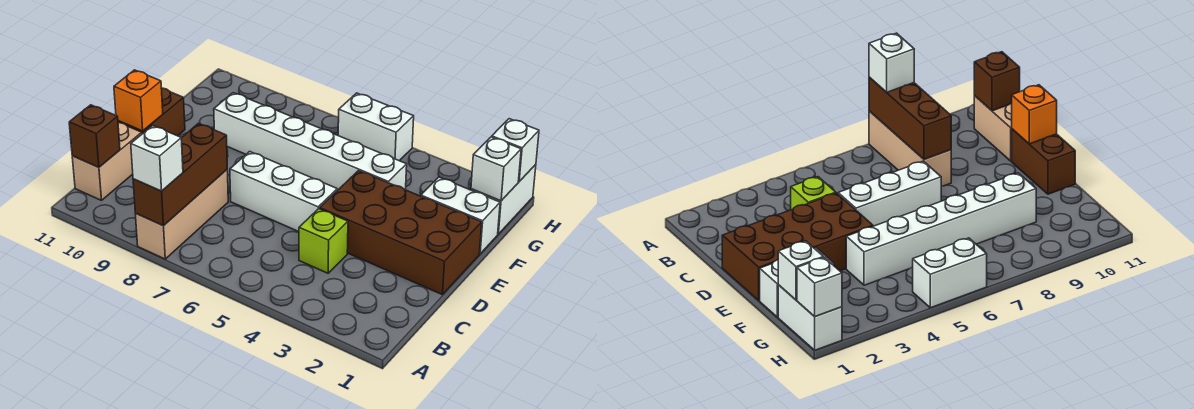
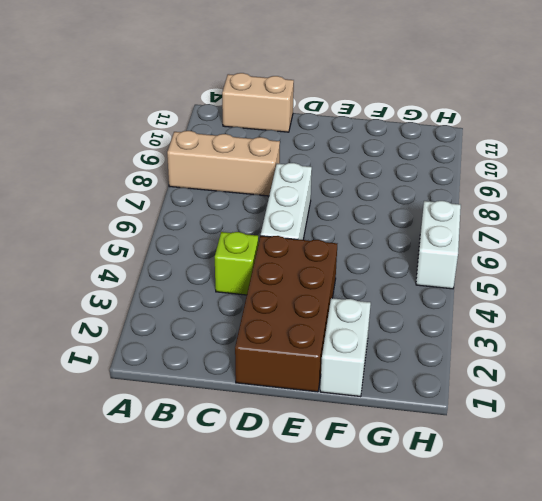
none -> brown brick D11:E11 level 1
none -> white brick F4:F9 level 1
none -> white brick G1:H1 level 1

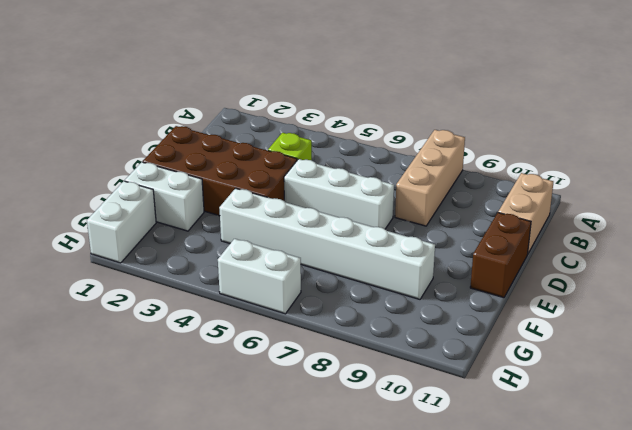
none -> brown brick A8:C8 level 2
none -> brown brick B11 level 2
none -> orange brick D11 level 2

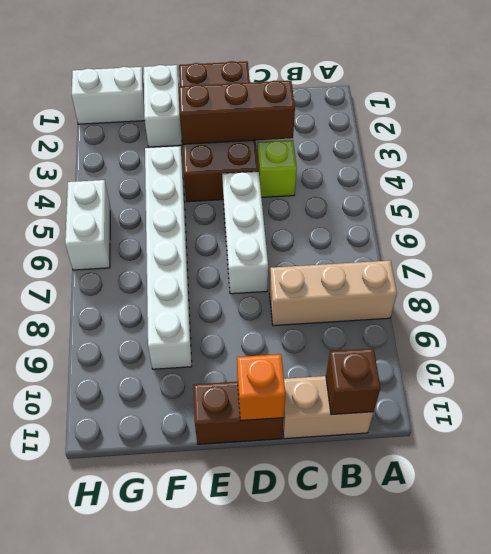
brown brick C3:E3 level 2 -> brown brick A8:C8 level 2
none -> white brick G1 level 2
none -> white brick H1 level 2
none -> white brick A8 level 3

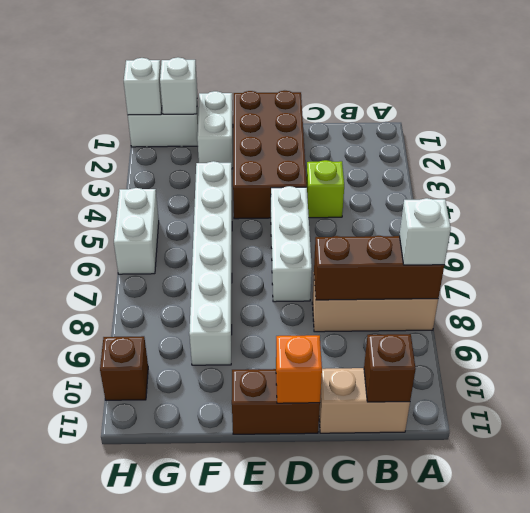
brown brick H10 level 1 -> none

